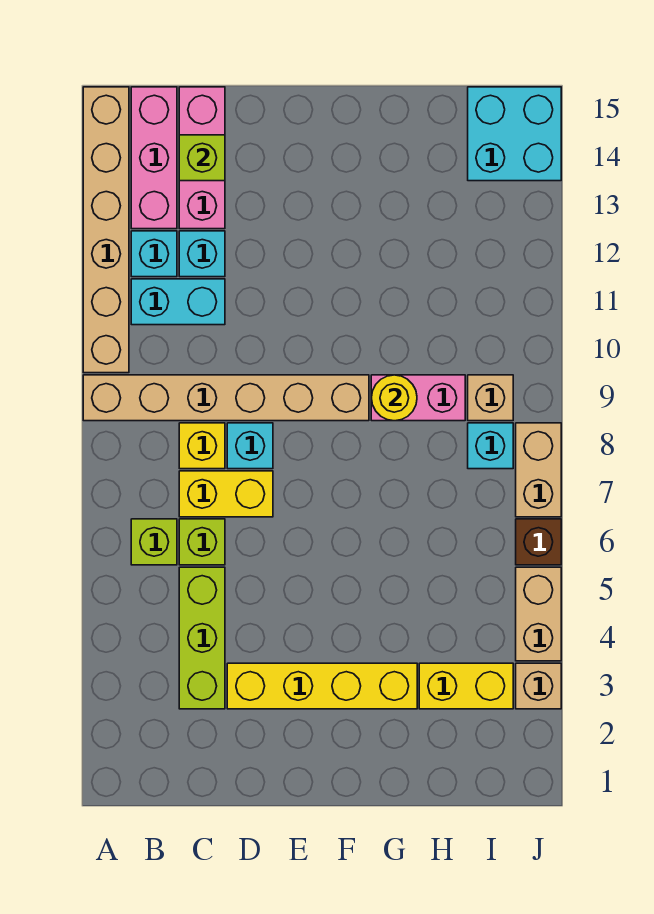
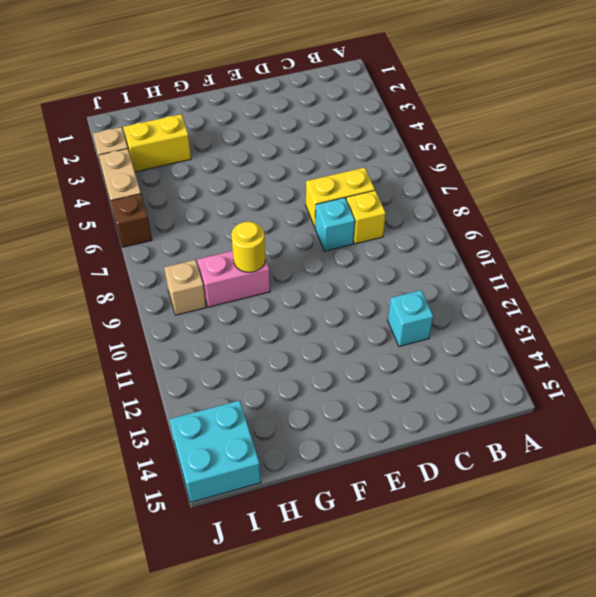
none -> tan brick A9:F9 level 1
none -> tan brick A10:A15 level 1
none -> lime brick B6 level 1

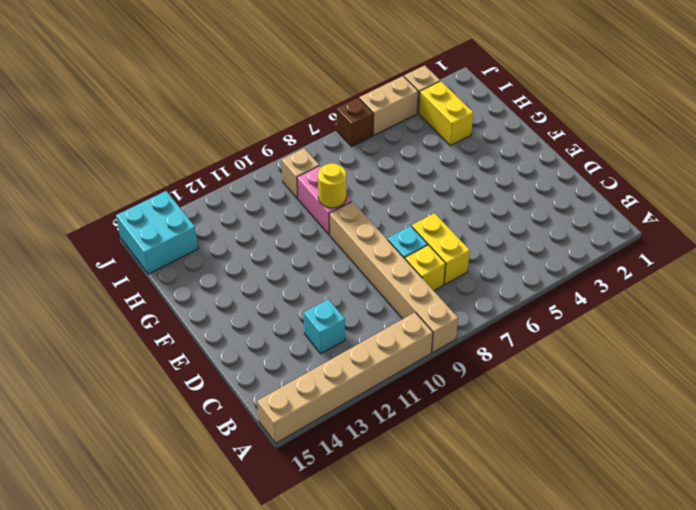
none -> lime brick B6 level 1
none -> cyan brick B11:C11 level 1
none -> cyan brick B12 level 1

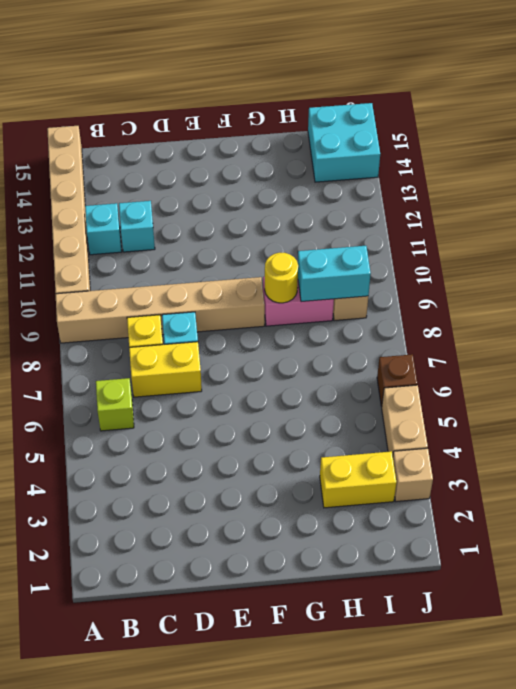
cyan brick H9:I9 level 2 -> cyan brick B11:C11 level 1
none -> pink brick B13:B15 level 1
none -> lime brick C3:C5 level 1
none -> lime brick C6 level 1

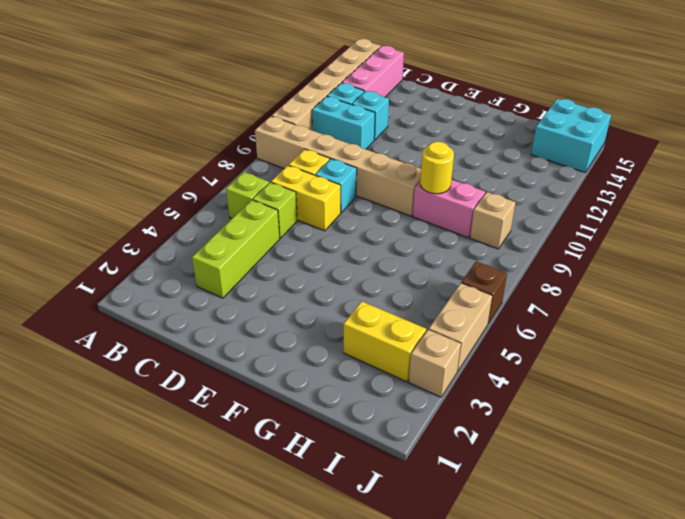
none -> pink brick C13:C15 level 1
none -> yellow brick D3:G3 level 1
none -> cyan brick I8 level 1

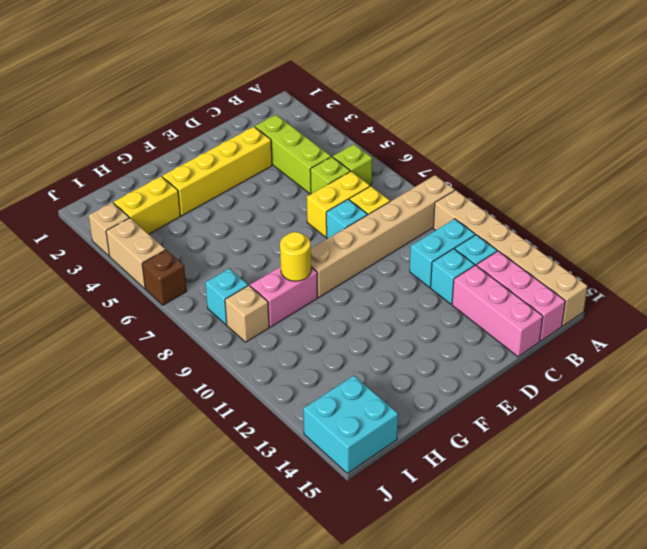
none -> tan brick J7:J8 level 1
none -> lime brick C14 level 2

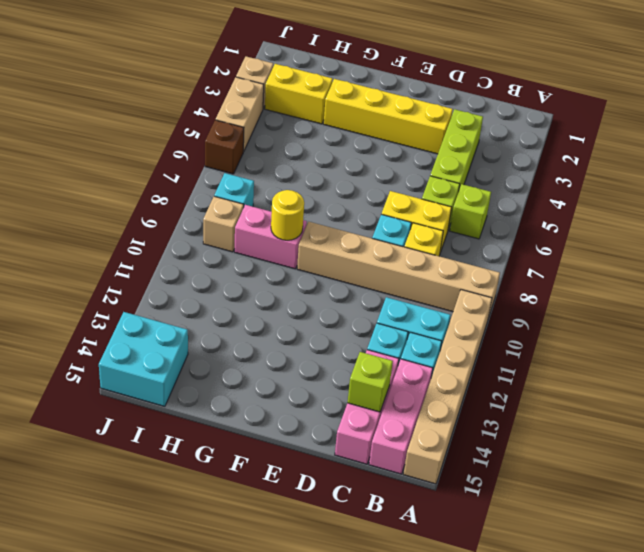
none -> tan brick J7:J8 level 1

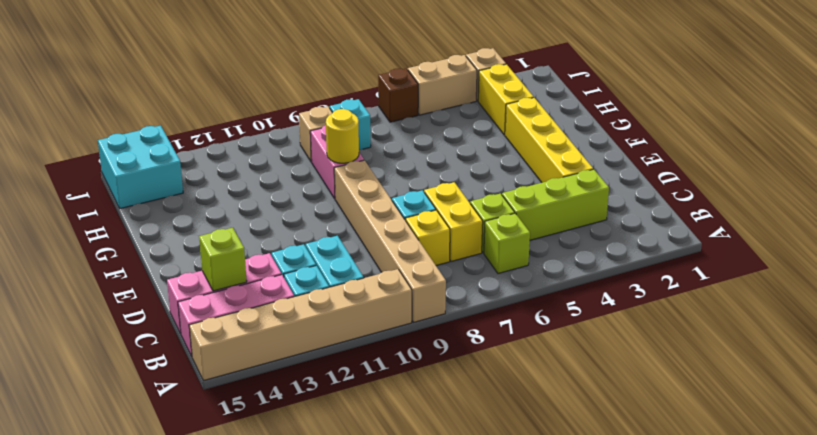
none -> tan brick J7:J8 level 1

